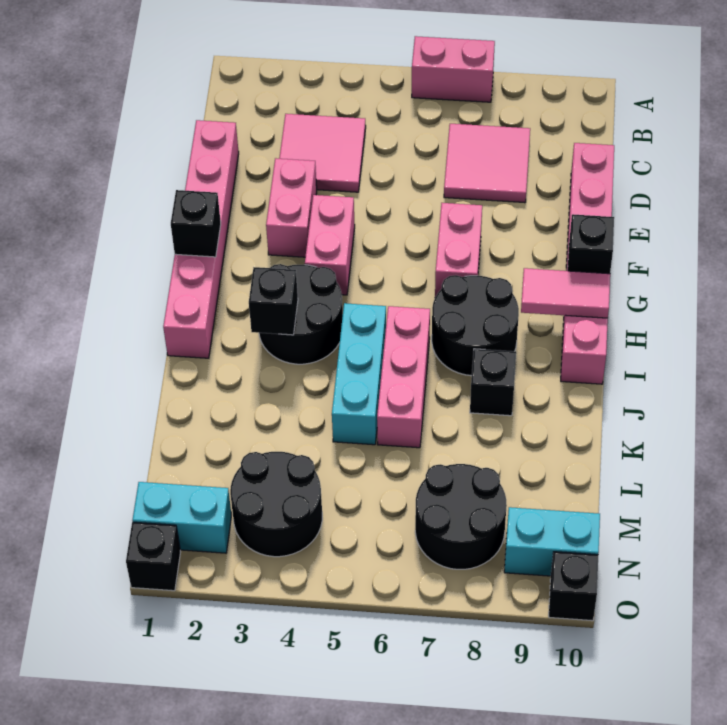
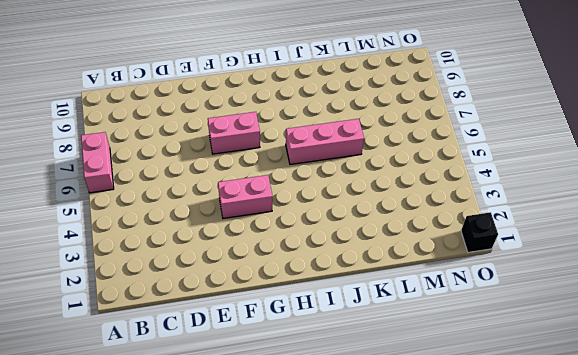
none -> pink tile C3:D4 level 1
none -> pink tile C7:D8 level 1
none -> pink brick D1:I1 level 1

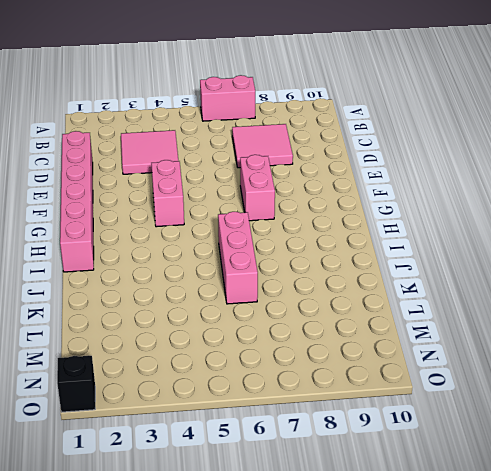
none -> pink brick D10:I10 level 1
none -> pink brick E3:F3 level 1
none -> black round brick H3:I4 level 1

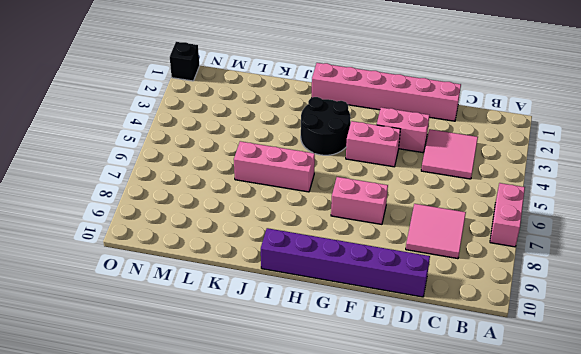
purple brick D10:I10 level 1 -> pink brick D10:I10 level 1
none -> black round brick H7:I8 level 1
none -> cyan brick I5:K5 level 1
none -> black brick J8 level 1

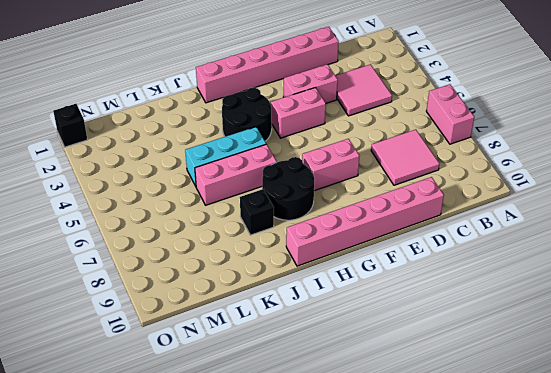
none -> black round brick M3:N4 level 1
none -> black round brick M7:N8 level 1
none -> cyan brick N1:N2 level 1

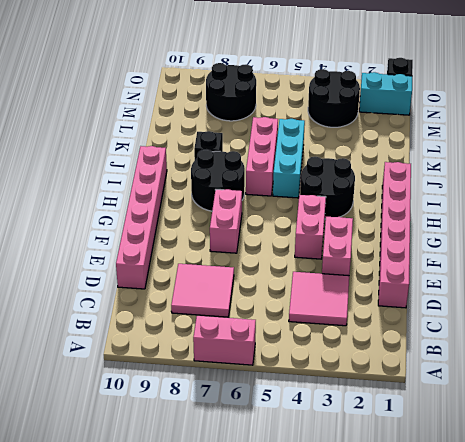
none -> cyan brick N9:N10 level 1
none -> black brick O10 level 1
none -> black brick G1 level 2

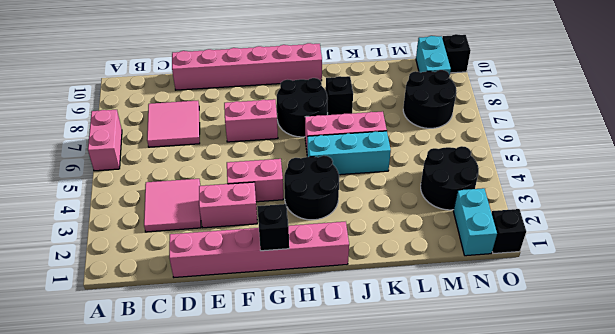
none -> black brick G10 level 2
none -> pink tile H9:H10 level 2
none -> black brick I3 level 2

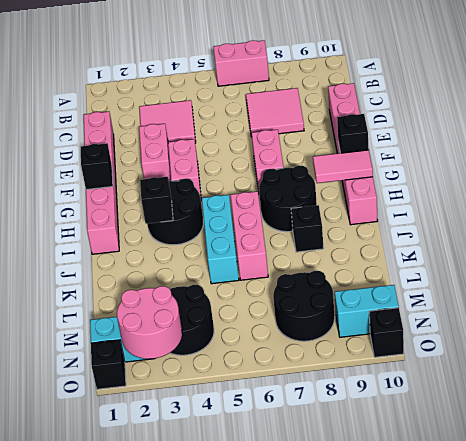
pink round brick N2:O3 level 2 -> none

